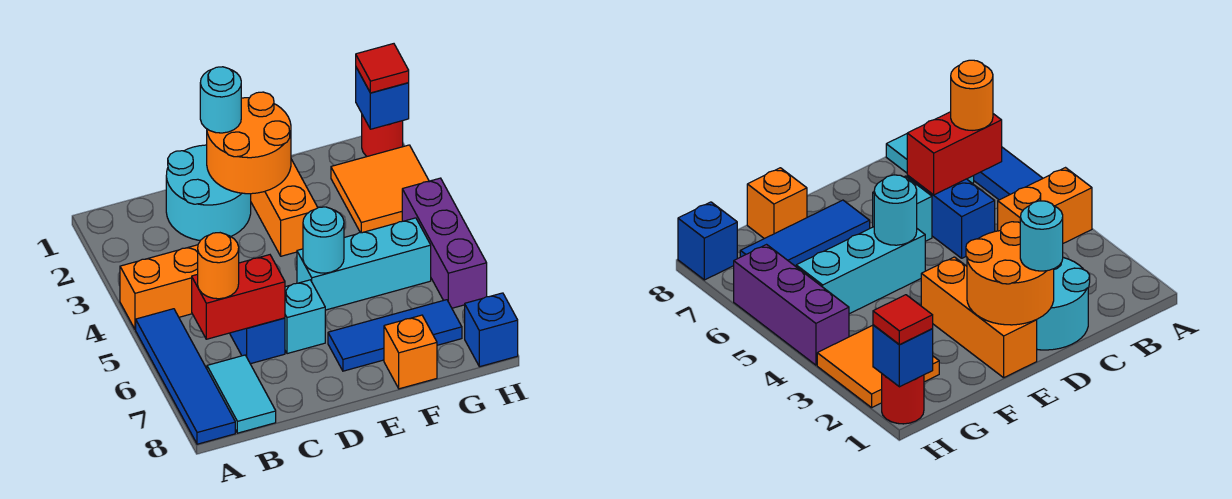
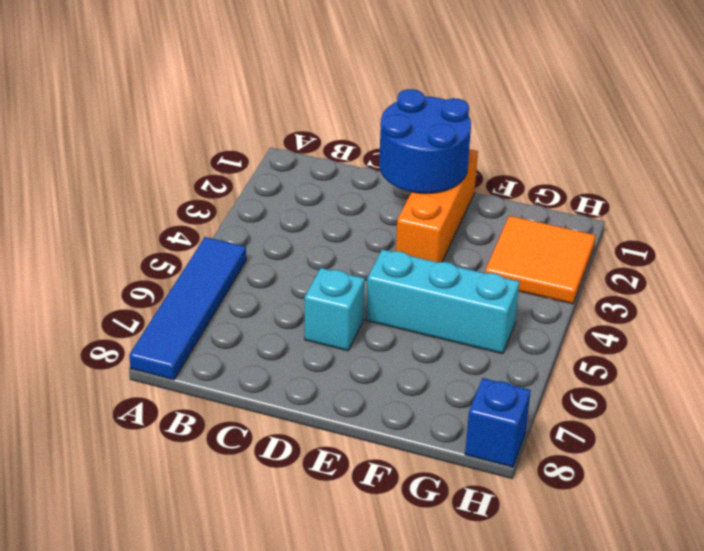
blue round brick D1:E2 level 2 -> orange round brick D1:E2 level 2
none -> orange brick A4:B4 level 1
none -> cyan tile B7:B8 level 1
none -> cyan round brick C1:D2 level 1

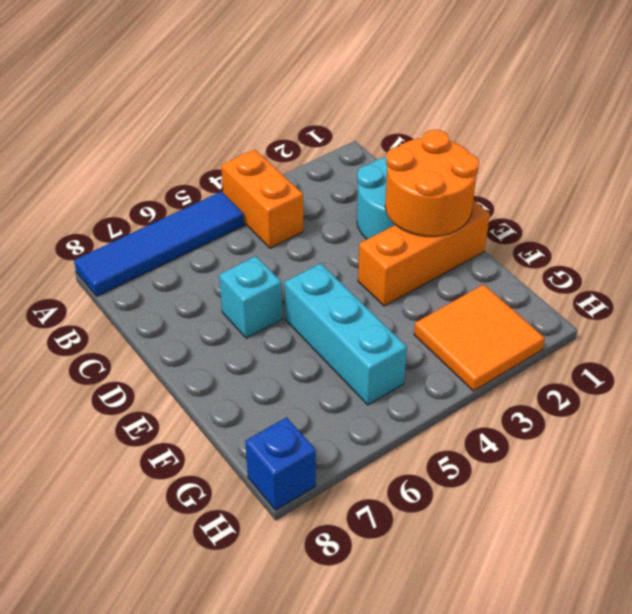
none -> cyan tile B7:B8 level 1
none -> blue brick C5:C6 level 1
none -> blue tile E7:G7 level 1

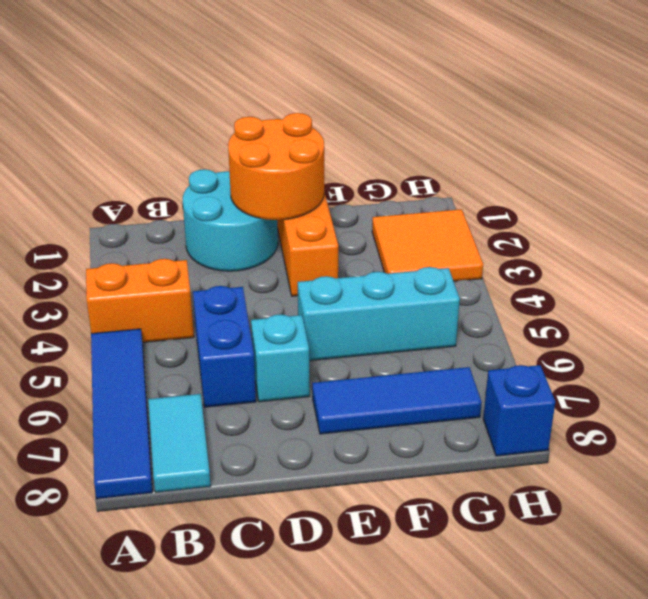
none -> orange brick F8 level 1
none -> red round brick H1 level 1
none -> purple brick H4:H6 level 1

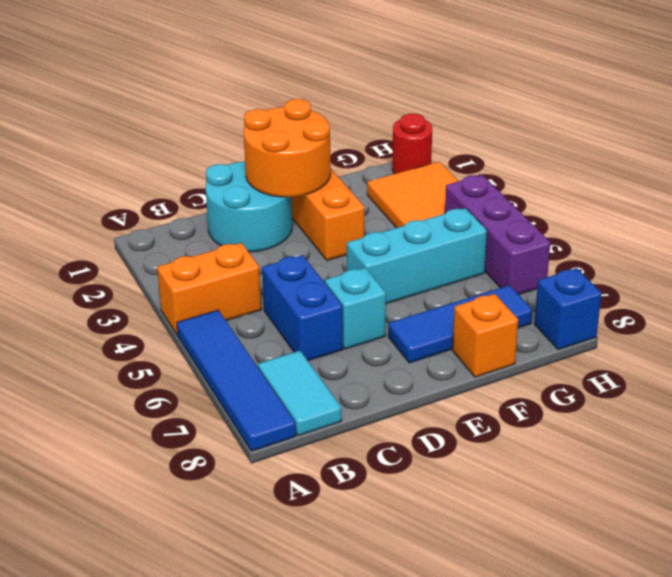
none -> red brick B6:C6 level 2
none -> cyan round brick E5 level 2
none -> blue brick H1 level 2

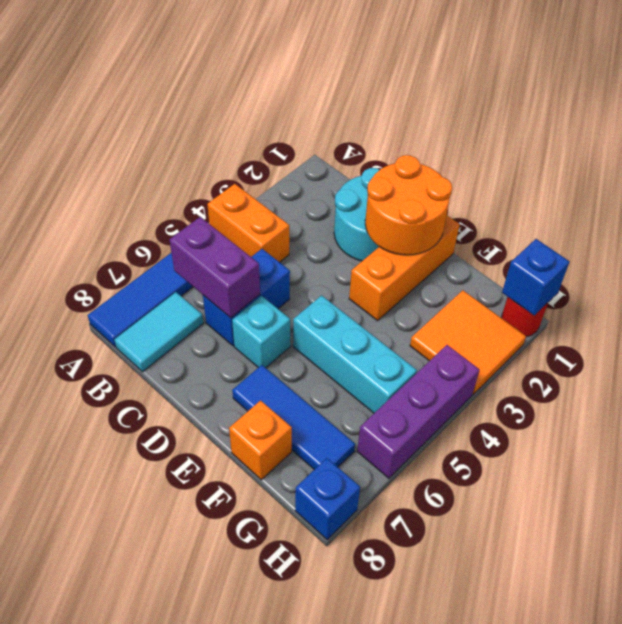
purple brick B6:C6 level 2 -> red brick B6:C6 level 2
none -> cyan round brick E5 level 2
none -> orange round brick B6 level 3
none -> cyan round brick D1 level 3

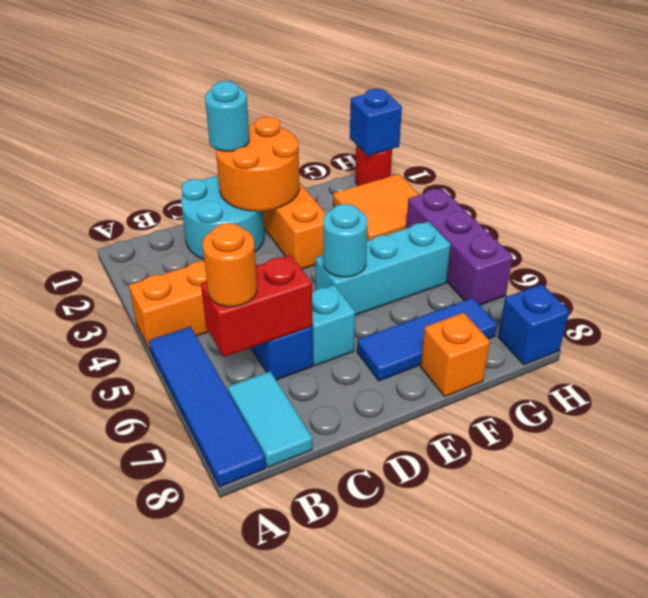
none -> red tile H1 level 3

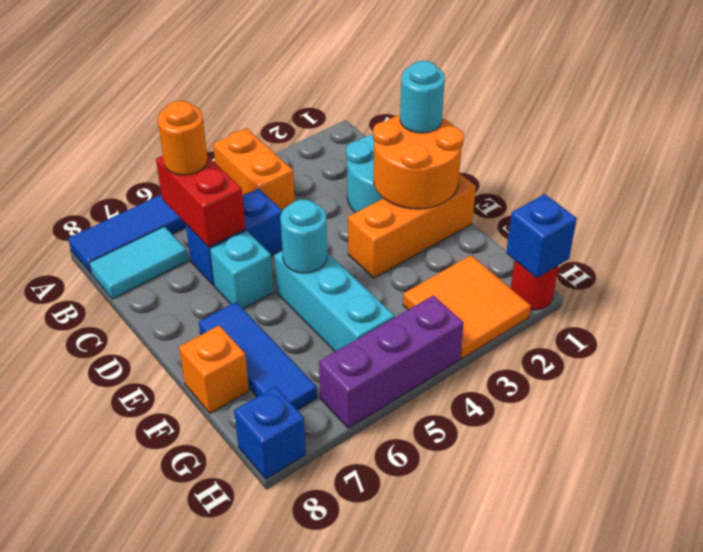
none -> red tile H1 level 3

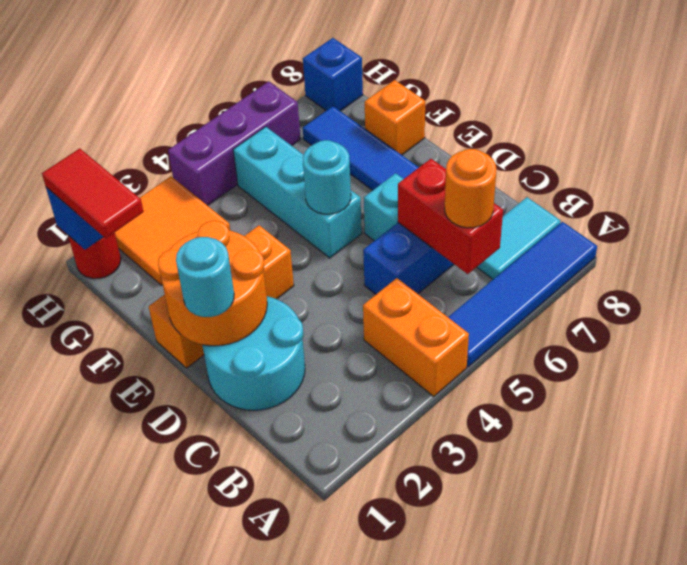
red tile G1:H1 level 3 -> red tile H1 level 3

